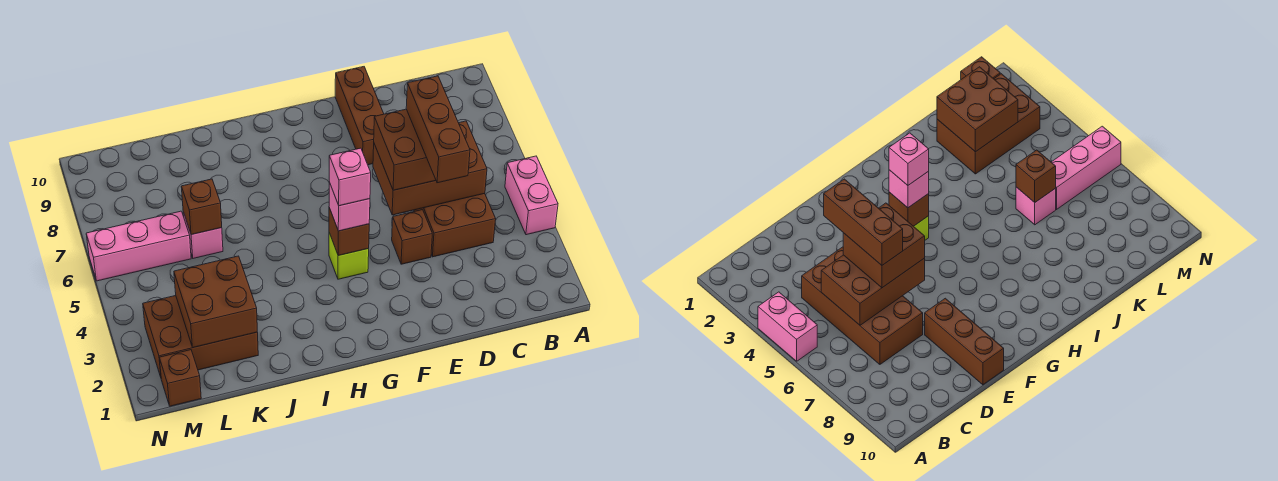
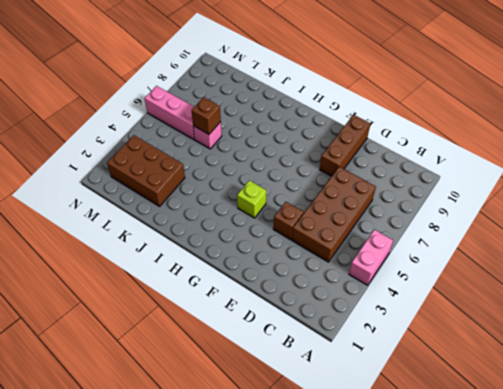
none -> brown brick M1 level 1
none -> brown brick C5:E6 level 2
none -> brown brick G4 level 2

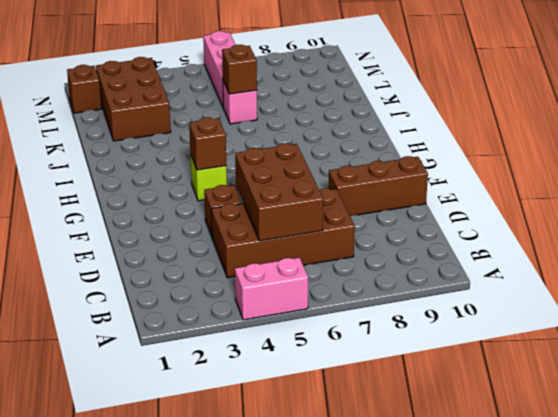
none -> brown brick K2:L3 level 2
none -> brown brick D5:E6 level 3
none -> pink brick G4 level 3

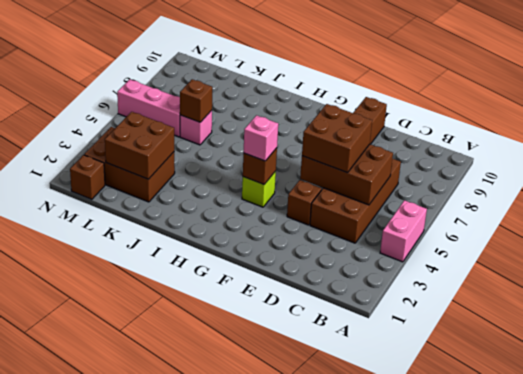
none -> brown brick D4:D6 level 4
none -> pink brick G4 level 4

